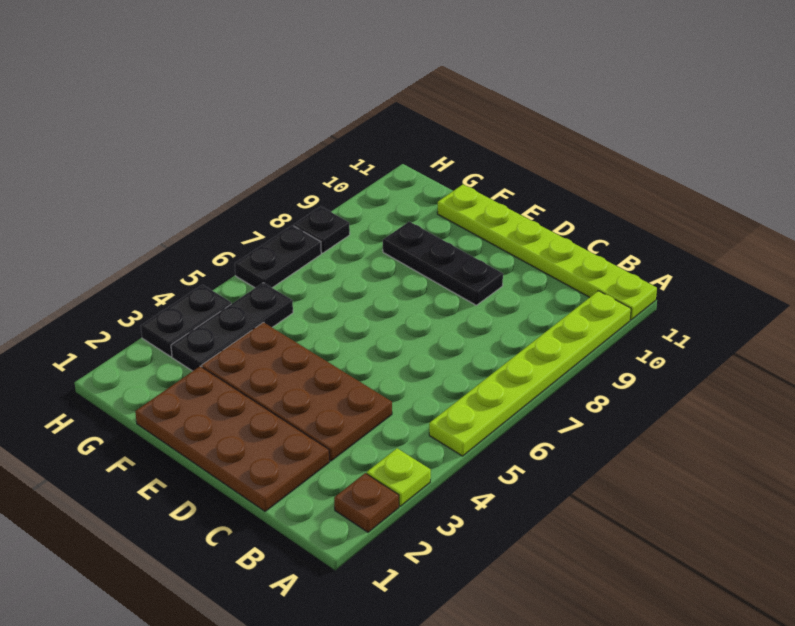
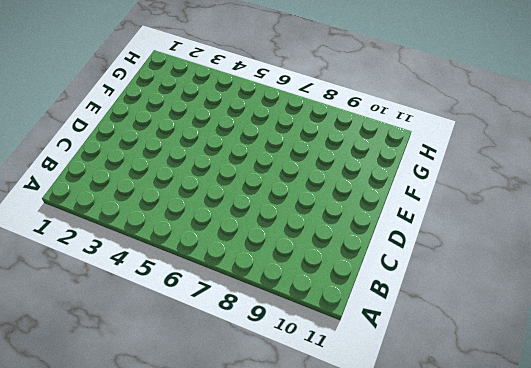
none -> brown plate A2 level 1
none -> lime plate A3 level 1

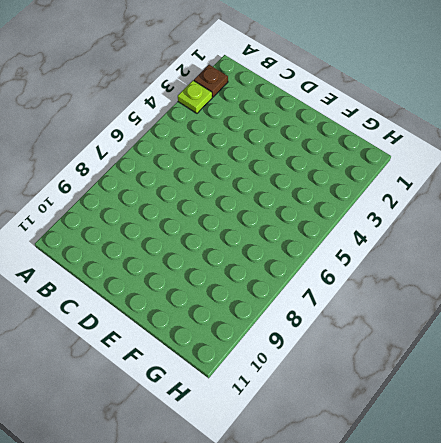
none -> lime plate A5:A10 level 1
none -> lime plate A11:F11 level 1

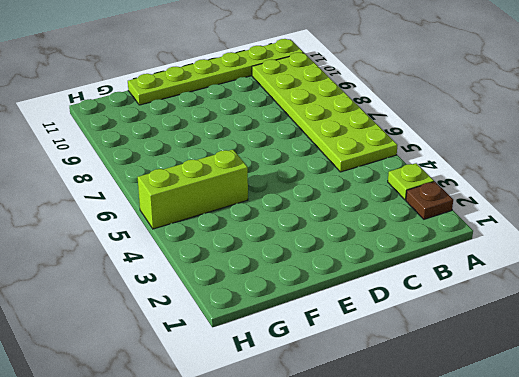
lime plate A5:B10 level 1 -> lime plate A5:A10 level 1
lime brick F5:H5 level 1 -> black plate G3:G5 level 1
none -> brown plate C1:F2 level 1
none -> brown plate C3:F4 level 1

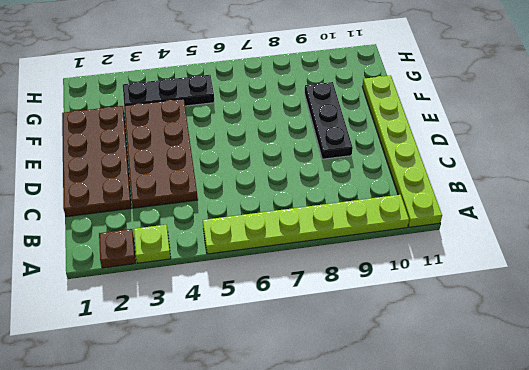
none -> black plate H3:H4 level 1
none -> black plate H6:H7 level 1

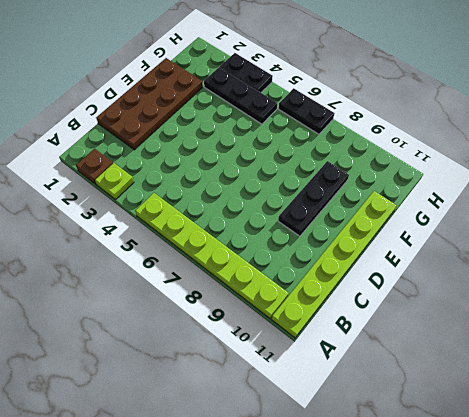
none -> brown plate C3:F4 level 1
none -> black plate H8 level 1

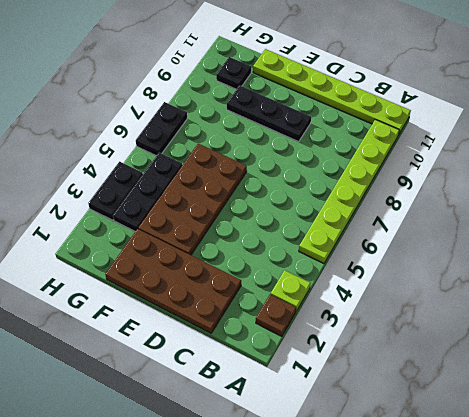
brown plate E3:F6 level 1 -> brown plate C3:F4 level 1
black plate G10 level 1 -> black plate H8 level 1

